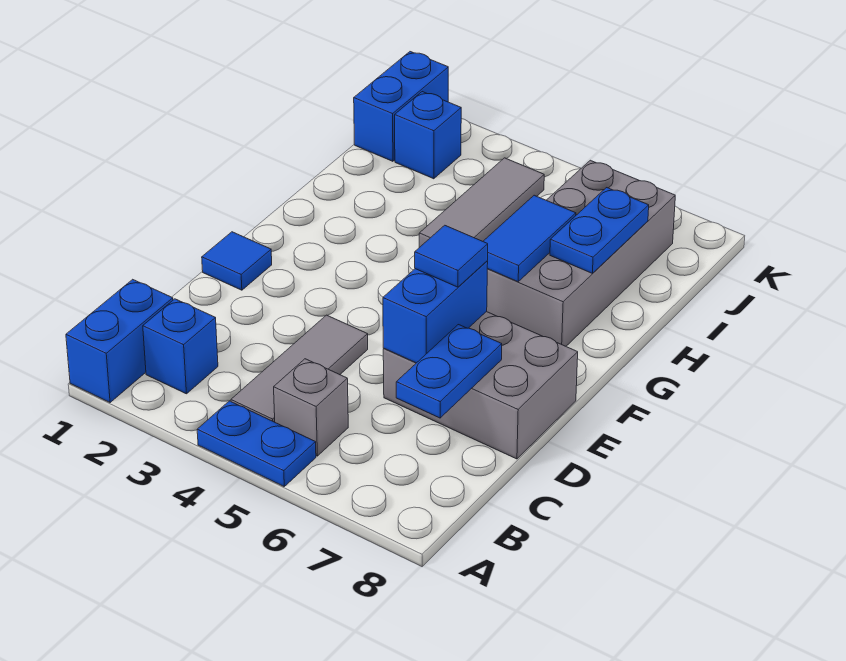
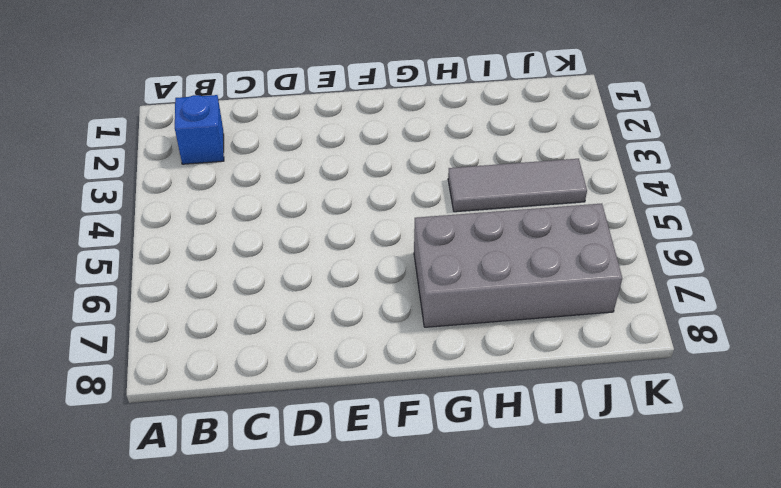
none -> blue brick A1:B1 level 1
none -> blue plate A4:A5 level 1
none -> grey tile B4:D4 level 1

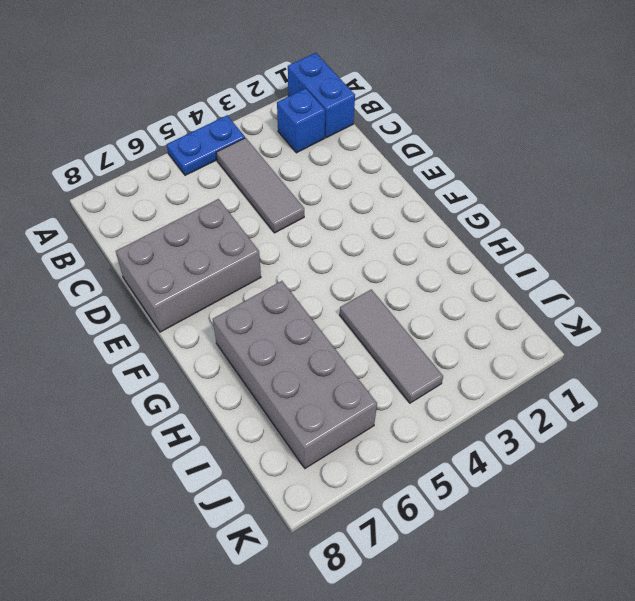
none -> grey brick B5 level 1
none -> blue tile E1 level 1
none -> blue brick J1:K1 level 1

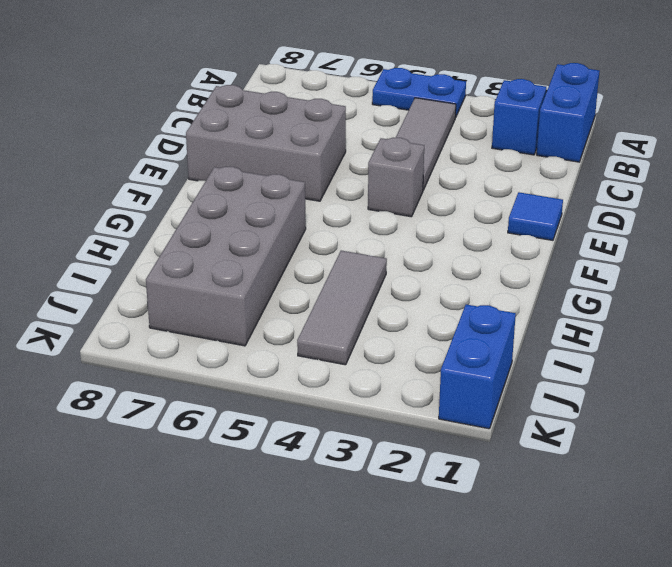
grey brick E4 level 1 -> grey brick B5 level 1
none -> blue brick J2 level 1
none -> blue plate C7:D7 level 2
none -> blue brick D6:E6 level 2

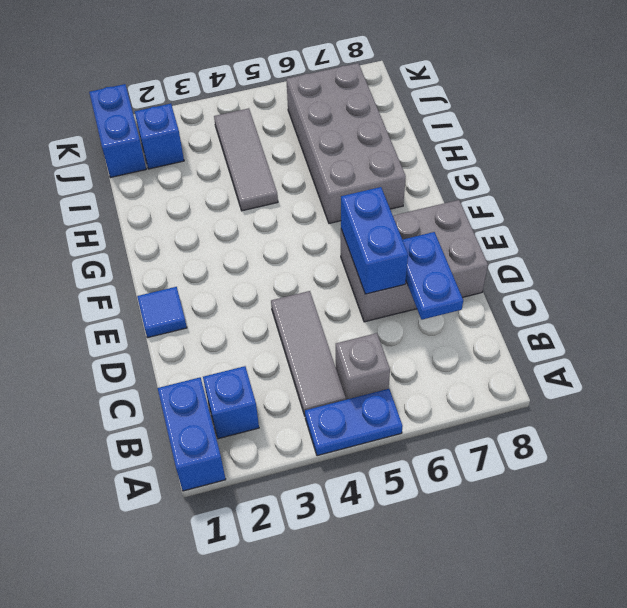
none -> blue tile G6:H6 level 2
none -> blue plate H7:I7 level 2
none -> blue tile E6 level 3

